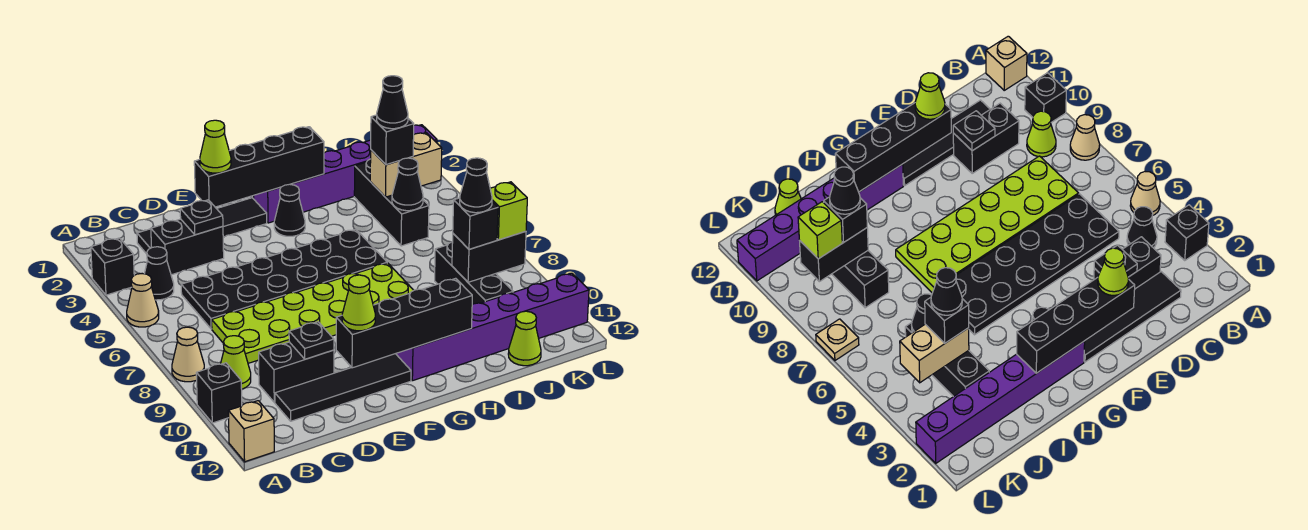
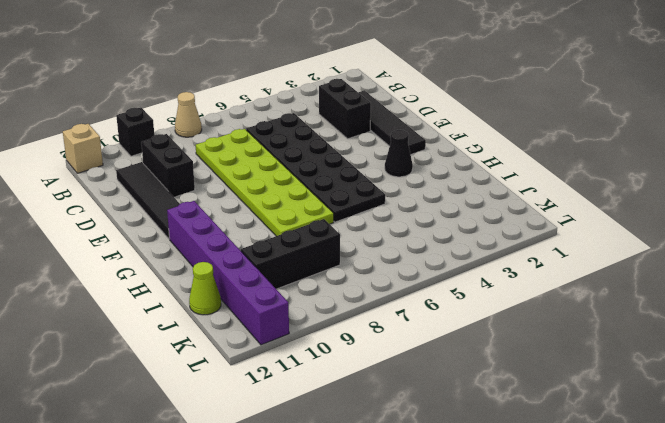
none -> black brick A3 level 1
none -> tan cone A5 level 1
none -> black cone B4 level 1
none -> lime cone B9 level 1

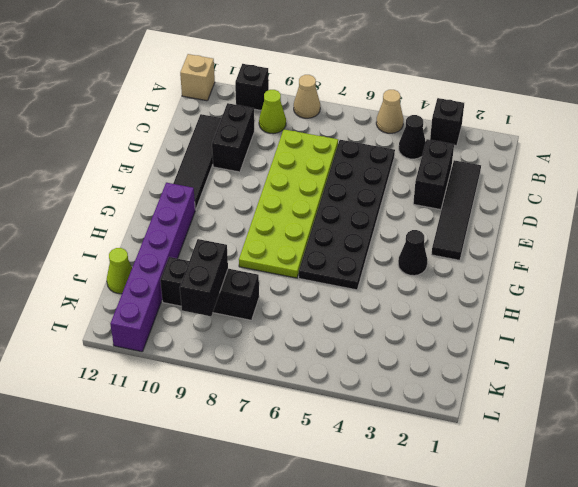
none -> purple brick G2:L2 level 1
none -> black brick J3:J5 level 1
none -> tan plate L7 level 1
none -> black plate D3 level 2

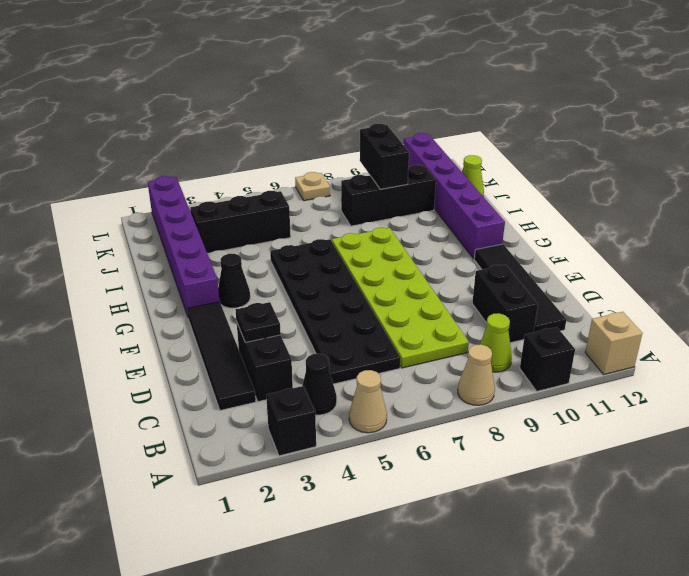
none -> black plate D10 level 2
none -> black brick E2:H2 level 2
none -> black brick E11:H11 level 2
none -> tan brick J4:K4 level 2

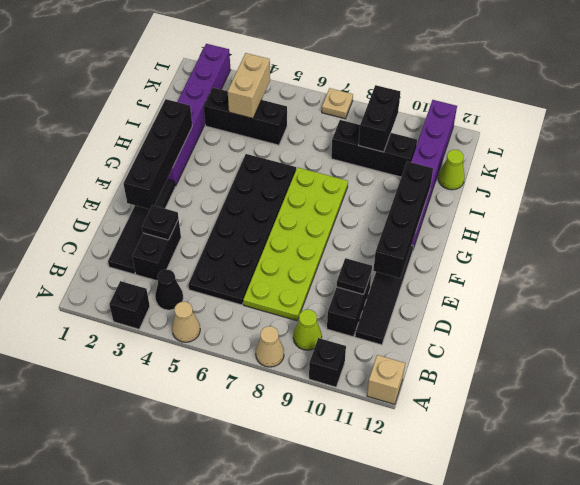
none -> black cone G3 level 1
none -> black cone J5 level 2
none -> lime cone E2 level 3
none -> lime cone E11 level 3

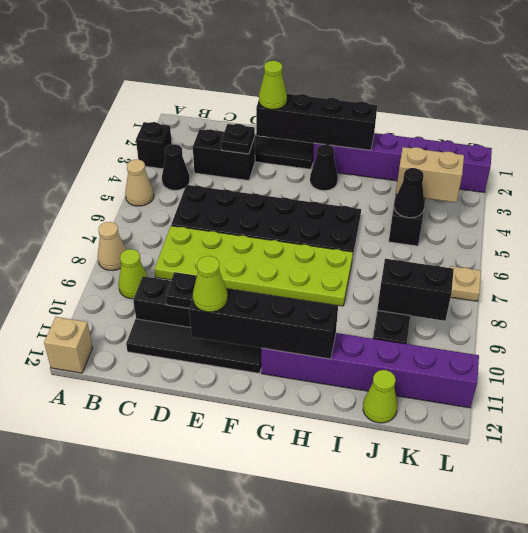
none -> black brick A10 level 1
none -> black brick J4 level 3
none -> black brick J9 level 3
none -> lime brick K9 level 3

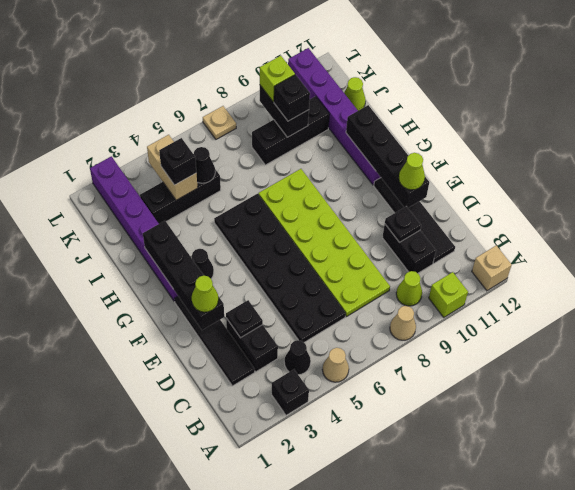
lime brick A10 level 1 -> black brick A10 level 1
none -> black cone J4 level 4
none -> black cone J9 level 4

